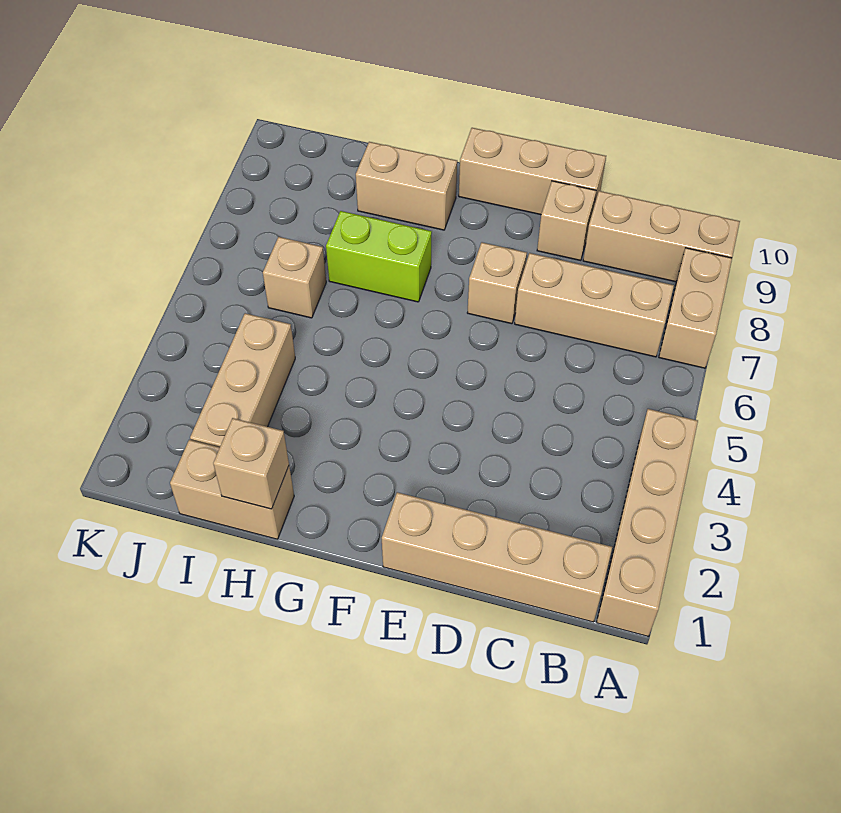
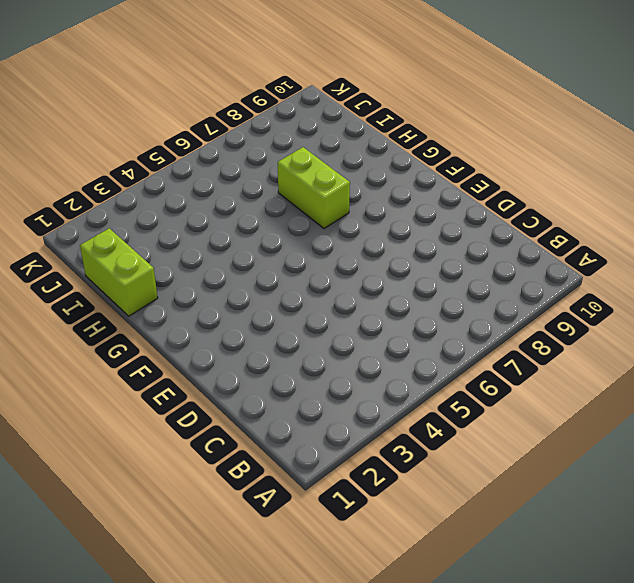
lime brick H1:I1 level 1 -> tan brick H1:I1 level 1
none -> tan brick A1:A4 level 1
none -> tan brick A7:A8 level 1
none -> tan brick A9:C9 level 1

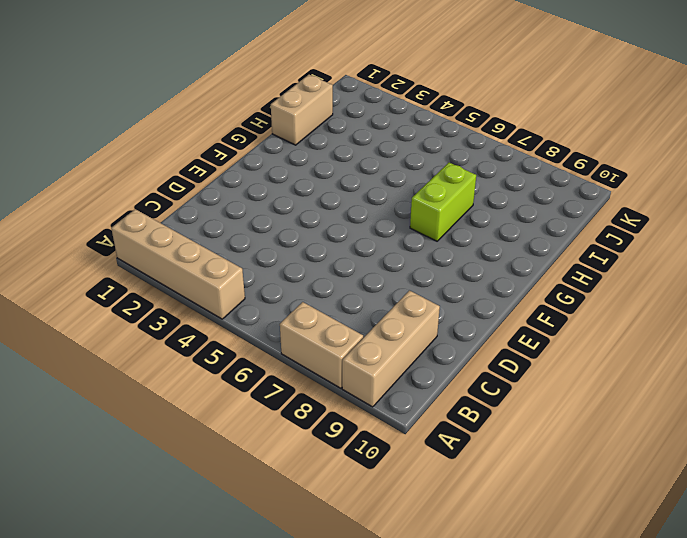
none -> tan brick B1:E1 level 1
none -> tan brick B7:D7 level 1
none -> tan brick D9 level 1

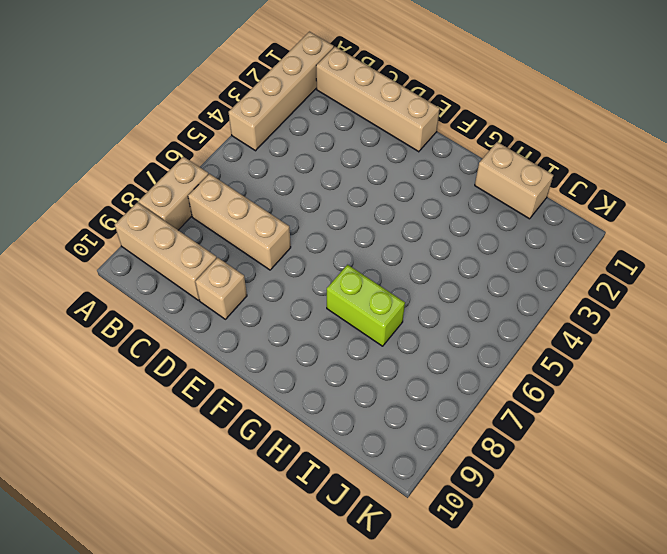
none -> tan brick D10:F10 level 1
none -> tan brick E7 level 1
none -> tan brick G9:H9 level 1

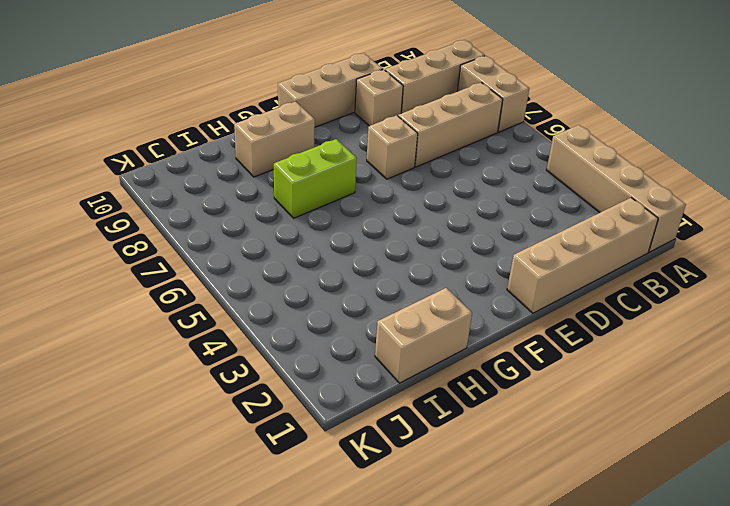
none -> tan brick I2:I4 level 1
none -> tan brick I6 level 1
none -> tan brick H1 level 2

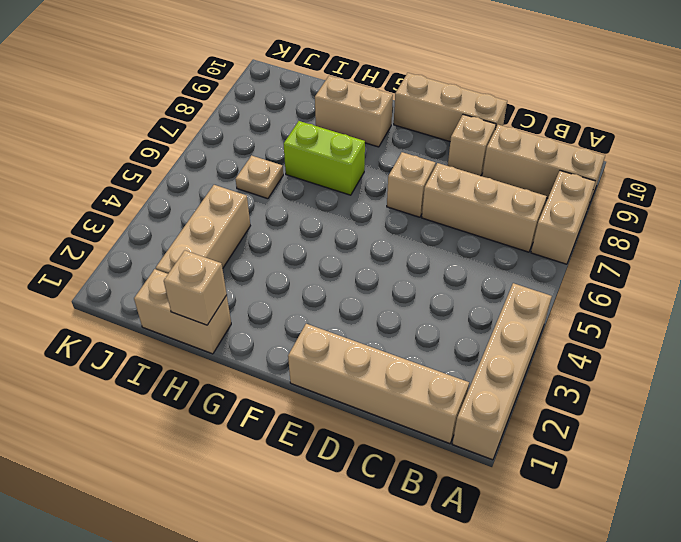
tan plate I6 level 1 -> tan brick I6 level 1

